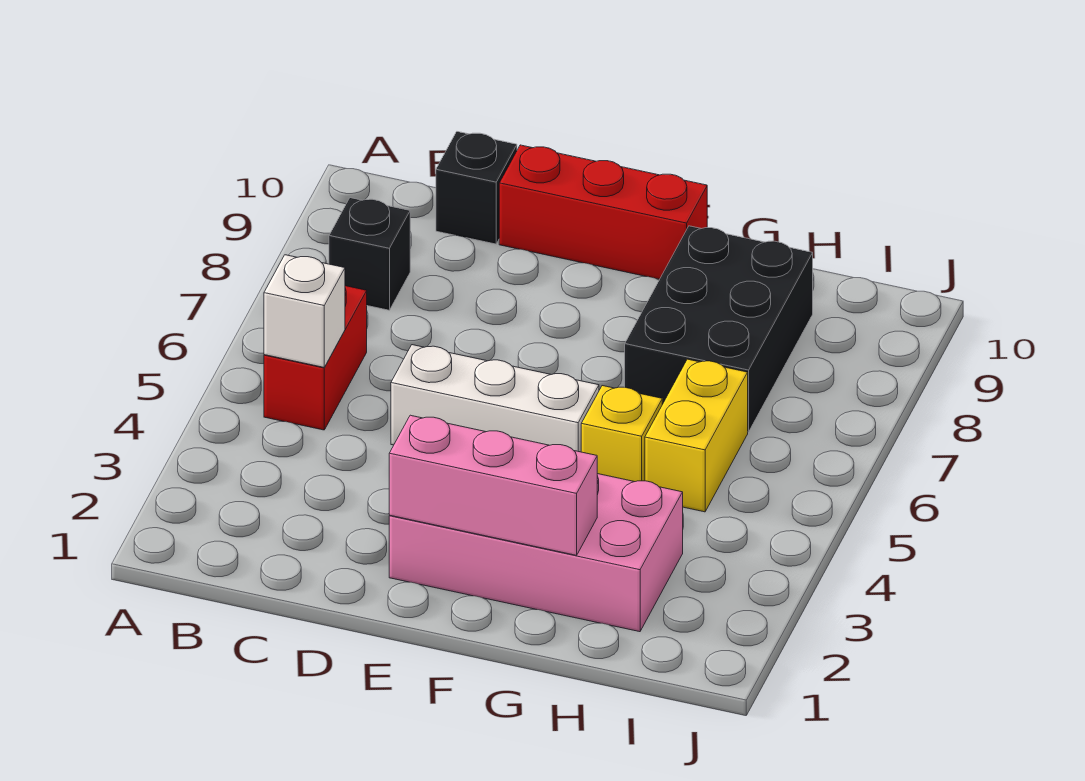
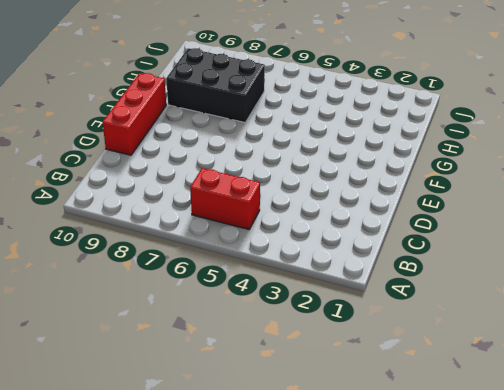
none -> black brick B8 level 1
none -> black brick C10 level 1

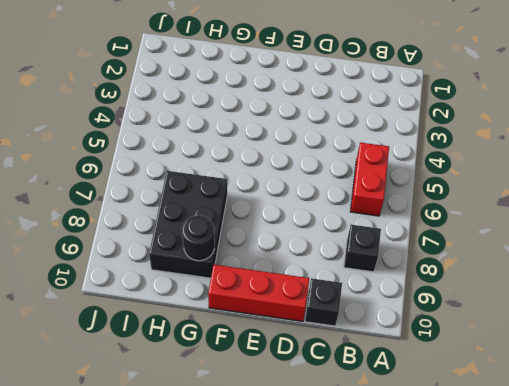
black round brick G9 level 2 -> none
none -> white brick D5:F5 level 1
none -> pink brick E2:H3 level 1

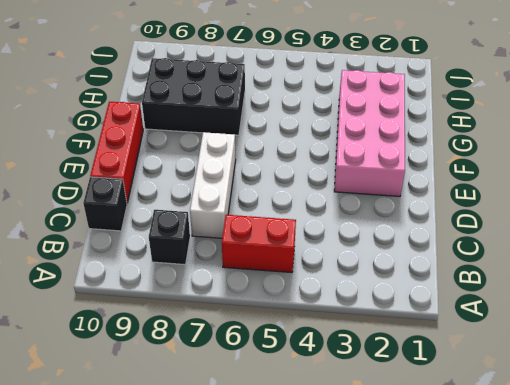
white brick C7:E7 level 1 -> white brick D5:F5 level 1
none -> yellow brick G5 level 1
none -> yellow brick H5:H6 level 1

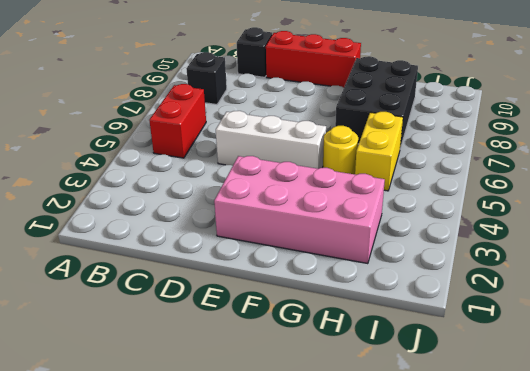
yellow round brick G5 level 1 -> yellow brick G5 level 1
none -> white brick B5 level 2
none -> pink brick E2:G2 level 2

